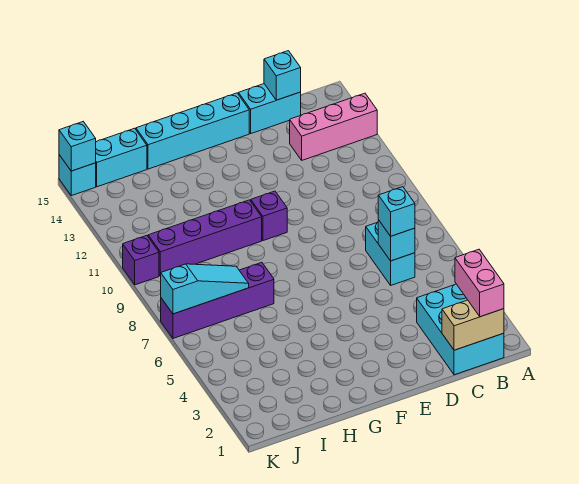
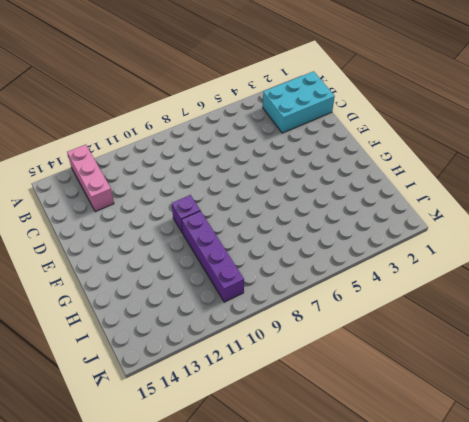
none -> cyan brick C6:C7 level 1
none -> cyan brick C15:D15 level 1
none -> cyan brick E15:H15 level 1

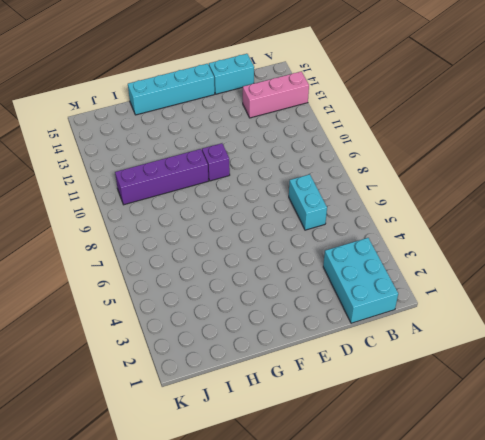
none -> purple brick H7:K7 level 1
none -> cyan brick I15:J15 level 1
none -> purple brick K10 level 1

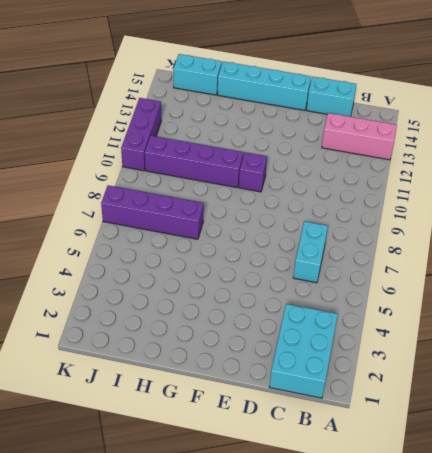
purple brick K10:K12 level 1 -> purple brick K10 level 1
none -> cyan brick K15 level 1
none -> tan brick B1:C1 level 2
none -> cyan brick C6 level 2

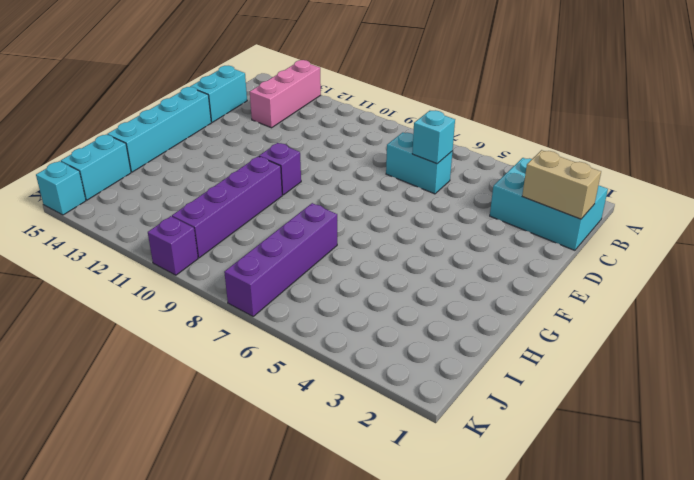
tan brick C1:C2 level 2 -> tan brick B1:C1 level 2
none -> cyan brick C15 level 2
none -> cyan slope I7:K7 level 2 top K
none -> cyan brick K15 level 2

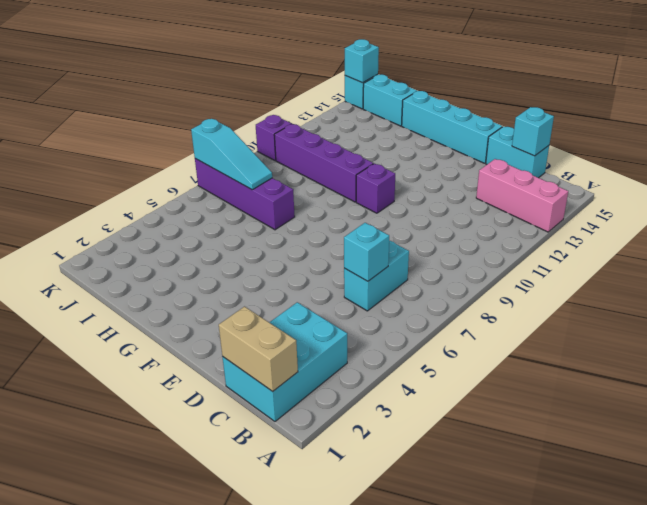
none -> pink brick B1:B2 level 3
none -> cyan brick C6 level 3

